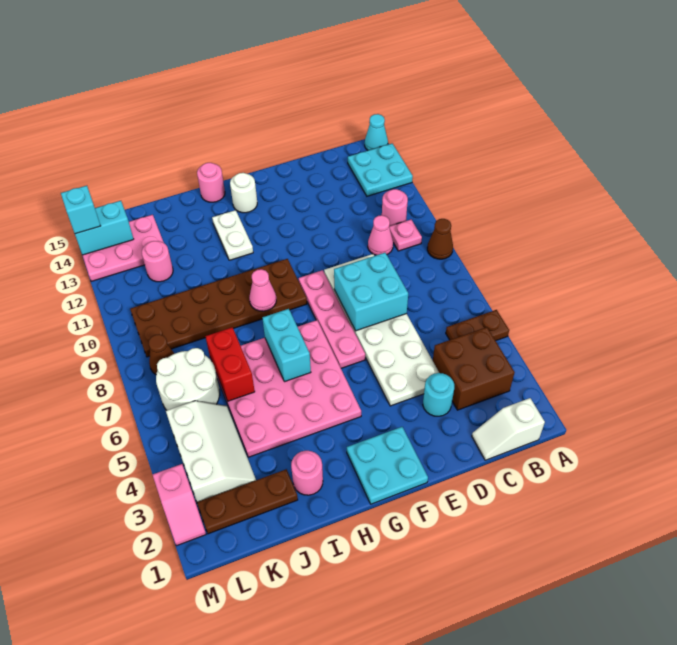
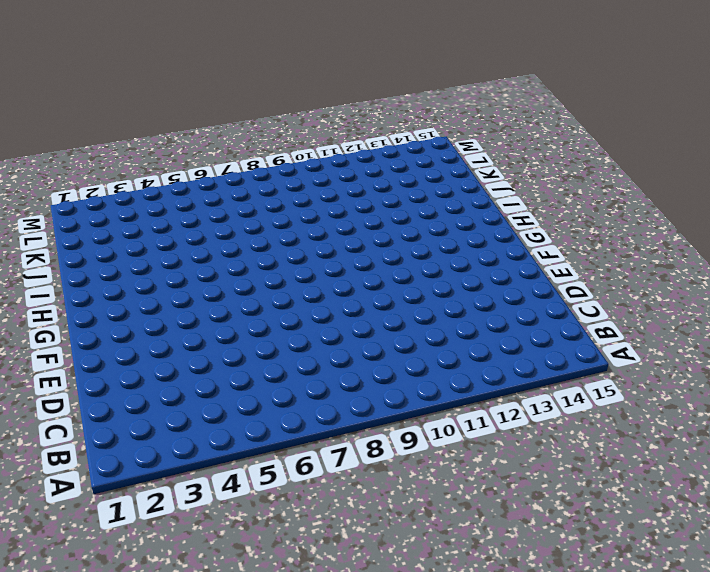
none -> brown plate A5:B5 level 1
none -> brown cone A9 level 1
none -> cyan plate A13:B14 level 1
none -> cyan cone A15 level 1

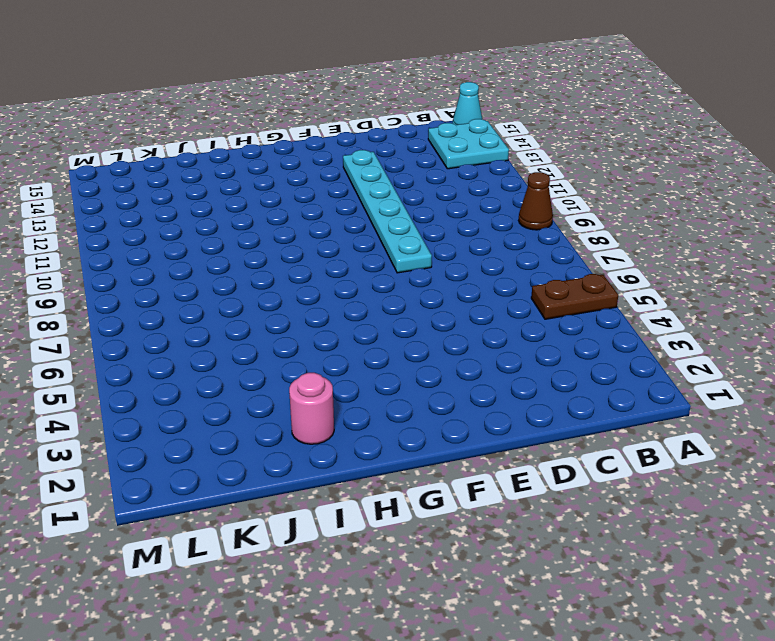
cyan plate E8:E13 level 1 -> white plate D4:E9 level 1
none -> white slope B1:C1 level 1 top B
none -> brown brick B3:C4 level 1
none -> pink plate B10 level 1
none -> pink round brick B11 level 1

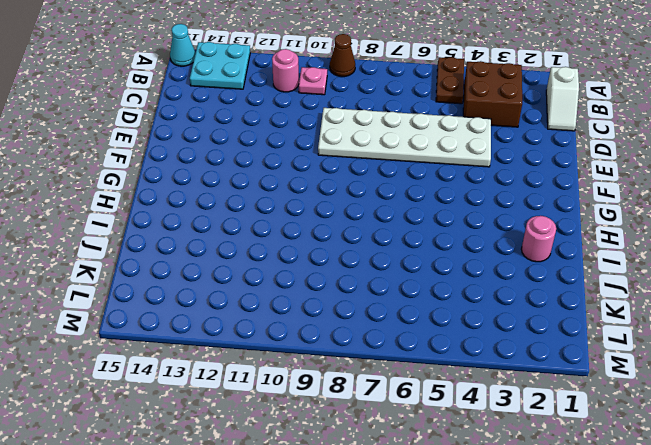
none -> pink cone C10 level 1
none -> cyan round brick D3 level 1
none -> cyan plate F1:G2 level 1
none -> pink plate F6:F9 level 1

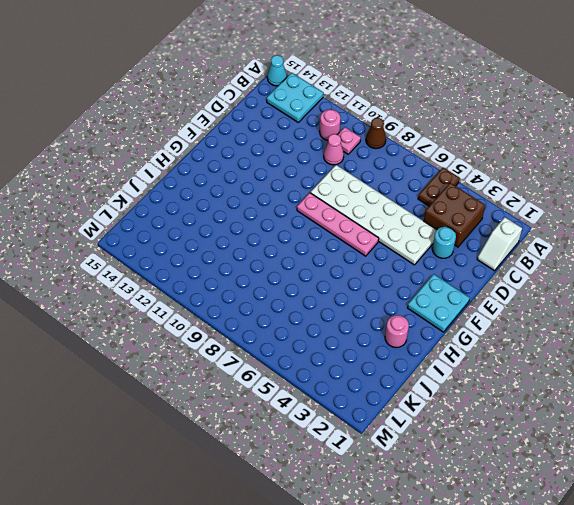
none -> pink plate G4:J7 level 1
none -> brown plate G9:L10 level 1
none -> white round brick G14 level 1
none -> white plate H12:H13 level 1

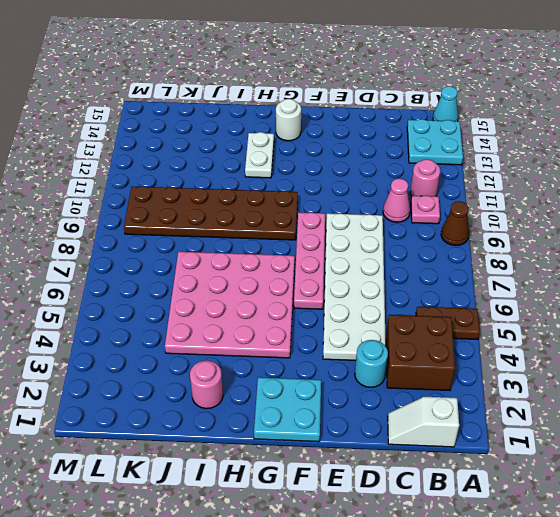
none -> pink round brick H15 level 1
none -> brown plate J2:L2 level 1
none -> white slope K3:L5 level 1 top L
none -> white round brick K6:L7 level 1

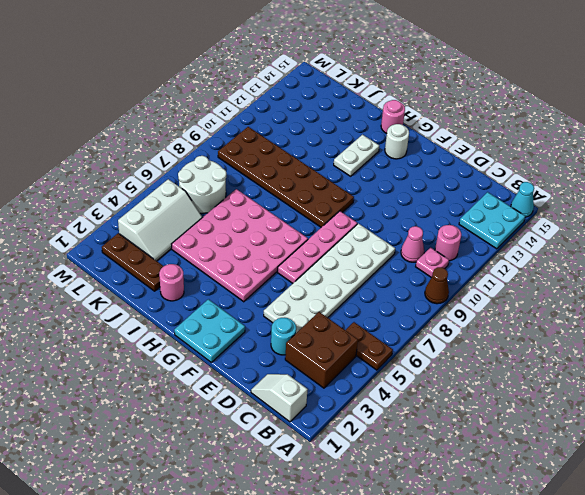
none -> pink round brick K12 level 1
none -> pink plate K13:M14 level 1
none -> brown cone L8 level 1
none -> pink slope M2:M3 level 1 top 3

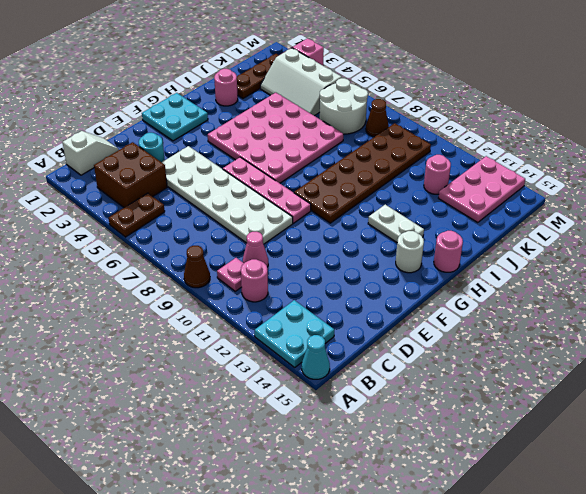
none -> cyan brick D7:E8 level 2
none -> cyan brick H6:H7 level 2
none -> pink cone H9 level 2
none -> red brick J6:J7 level 2

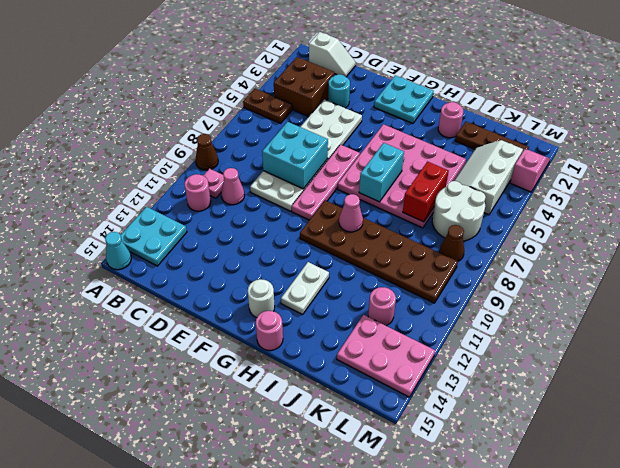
none -> cyan brick L14:M14 level 2
none -> cyan brick M14 level 3

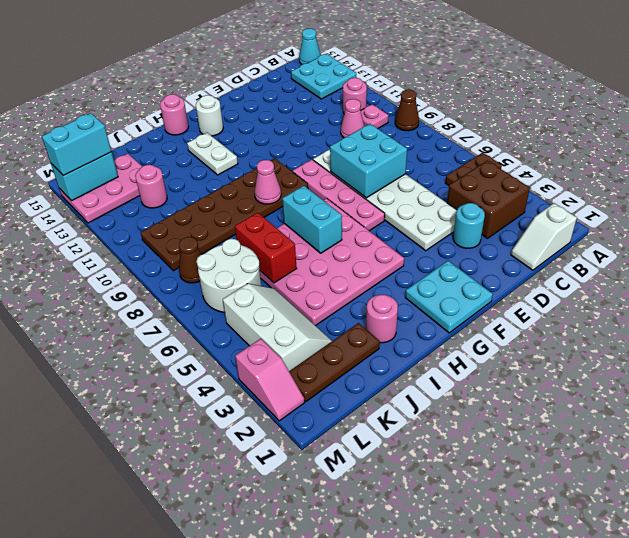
cyan brick L14:M14 level 3 -> cyan brick M14 level 3

